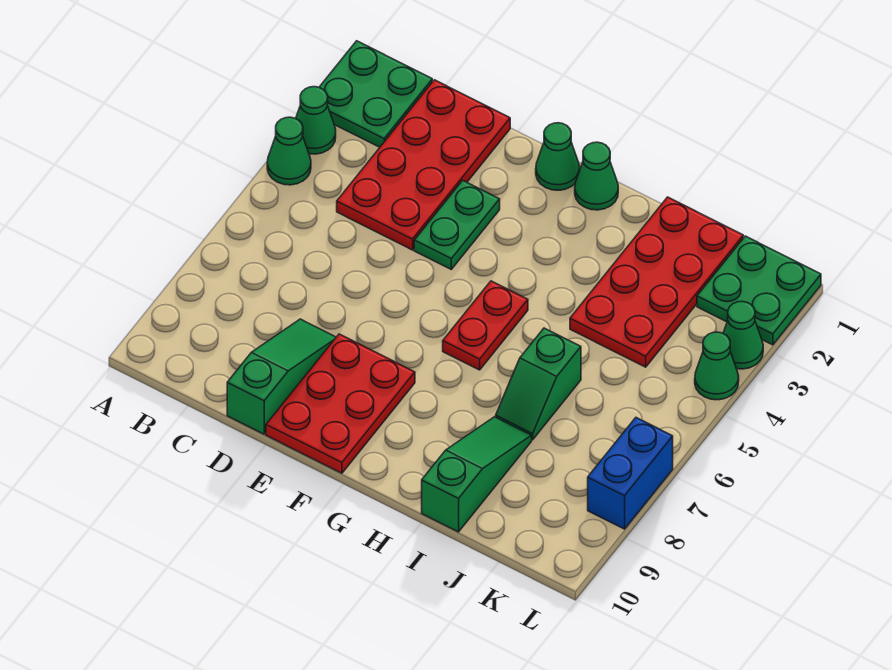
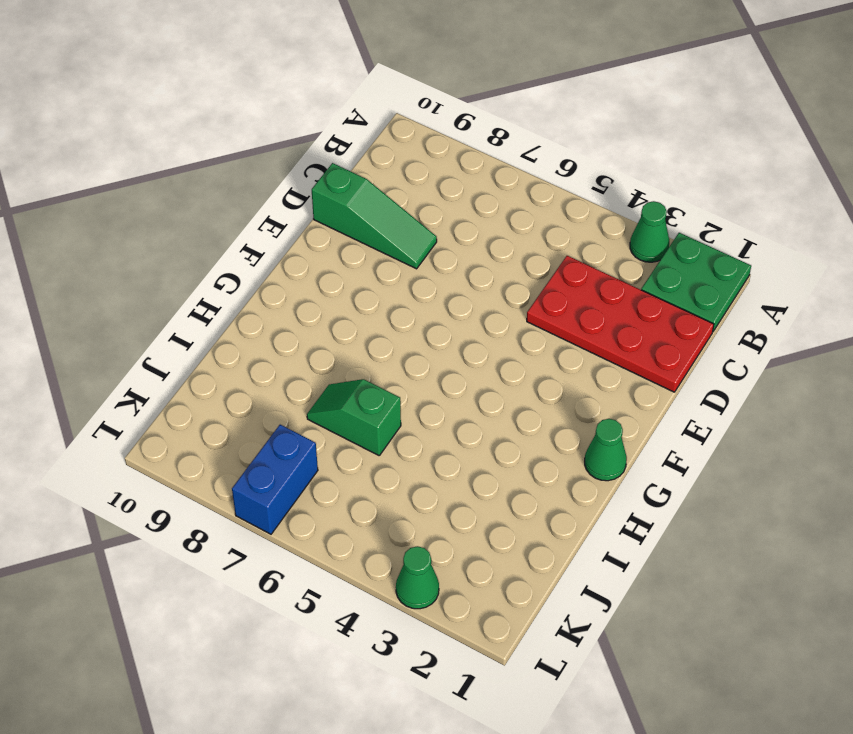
blue brick K7:L7 level 1 -> blue brick L7:L8 level 1
none -> green cone A4 level 1
none -> green plate E3:E4 level 1
none -> red plate E8:F10 level 1

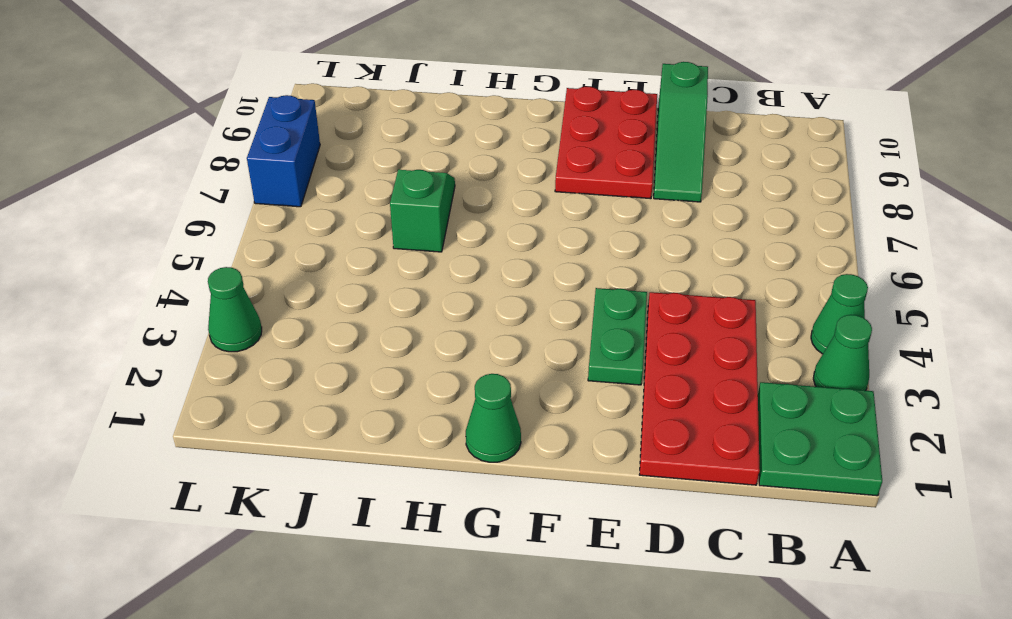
none -> green cone F1 level 1
none -> red plate G5:G6 level 1
none -> red plate I1:J4 level 1

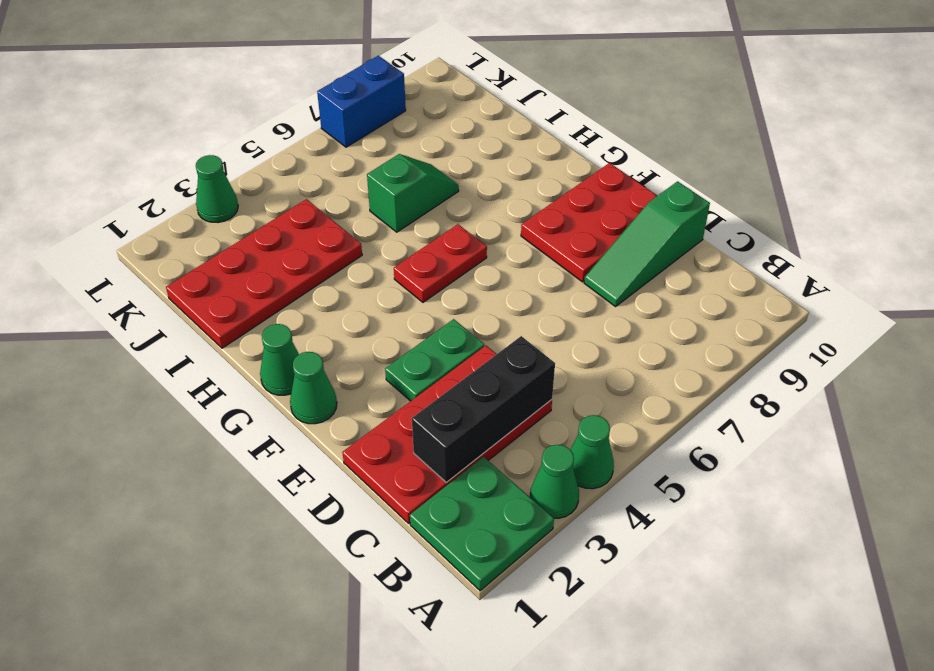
black brick C2:C4 level 2 -> none
none -> green slope I8:I10 level 1 top 10
none -> green plate K1:L2 level 1
none -> green cone L4 level 1

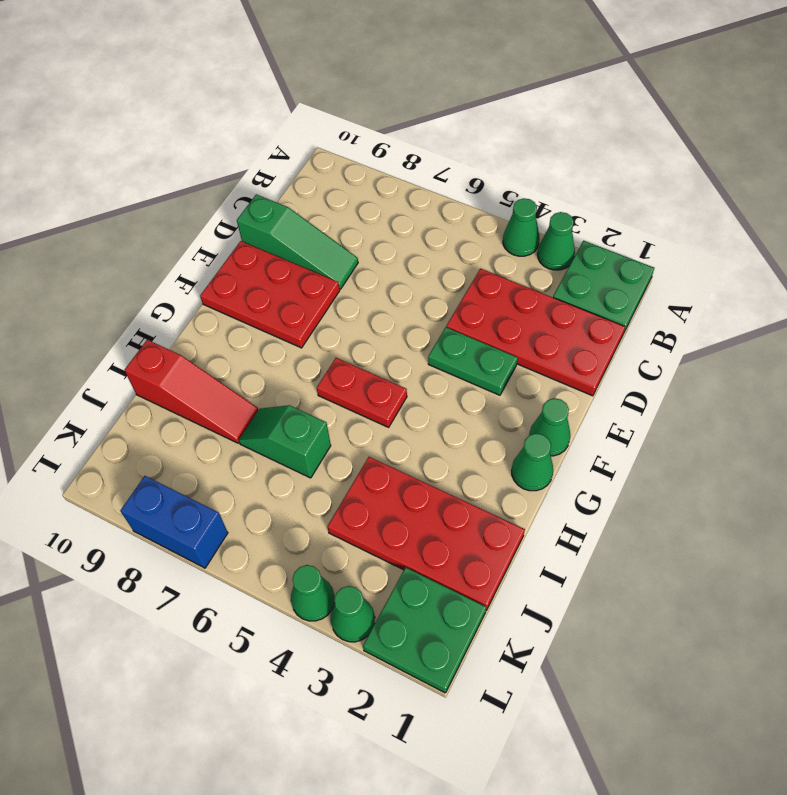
red slope I8:I10 level 1 top 10 -> green slope I8:I10 level 1 top 10

